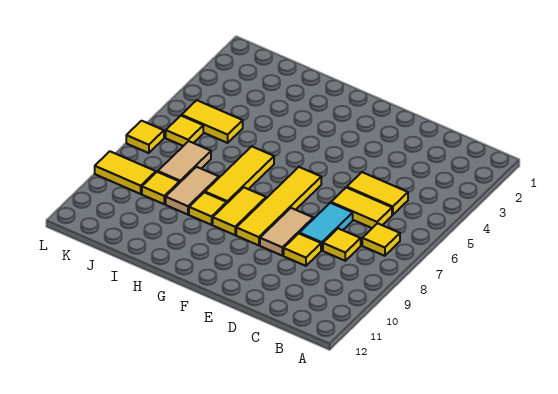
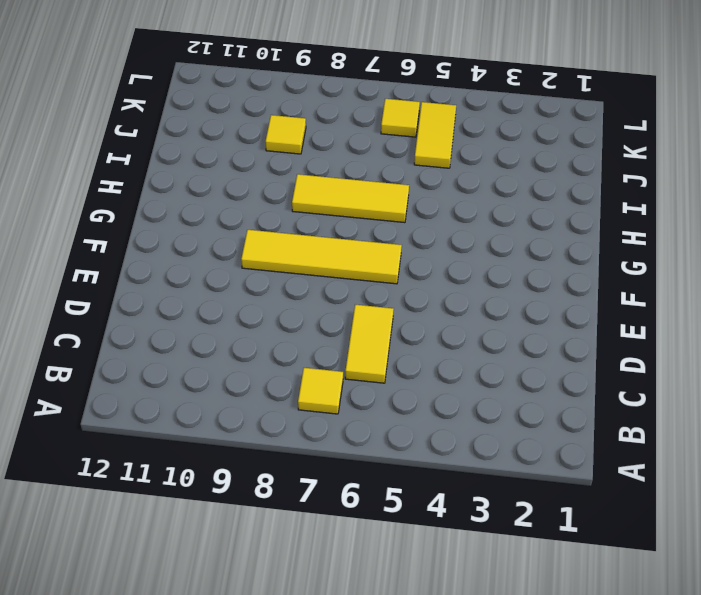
none -> yellow tile C5:D5 level 1
none -> yellow tile C8 level 1
none -> cyan tile D7:D8 level 1

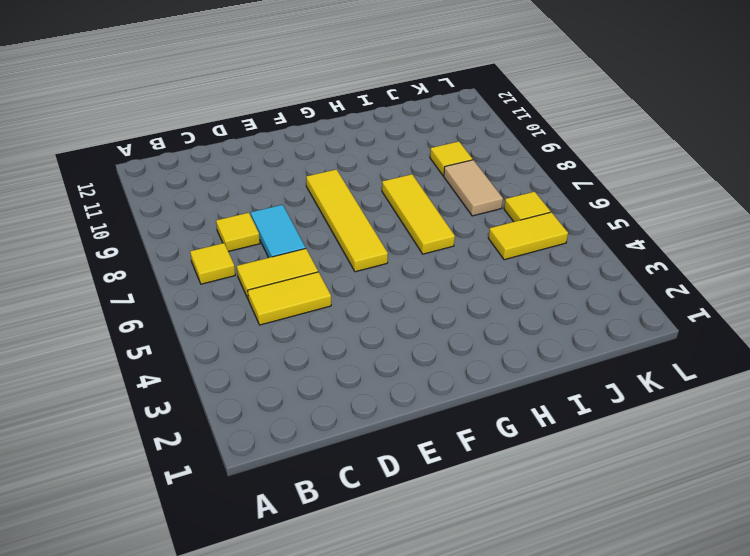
none -> yellow tile D9 level 1
none -> tan tile E8:E9 level 1
none -> yellow tile G8:G9 level 1

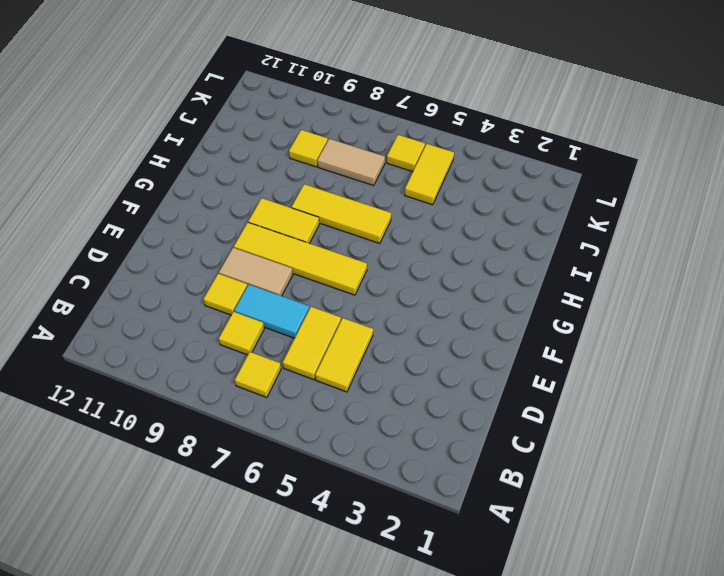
none -> yellow tile H9 level 1
none -> tan tile I8:I9 level 1
none -> yellow tile K9:L9 level 1

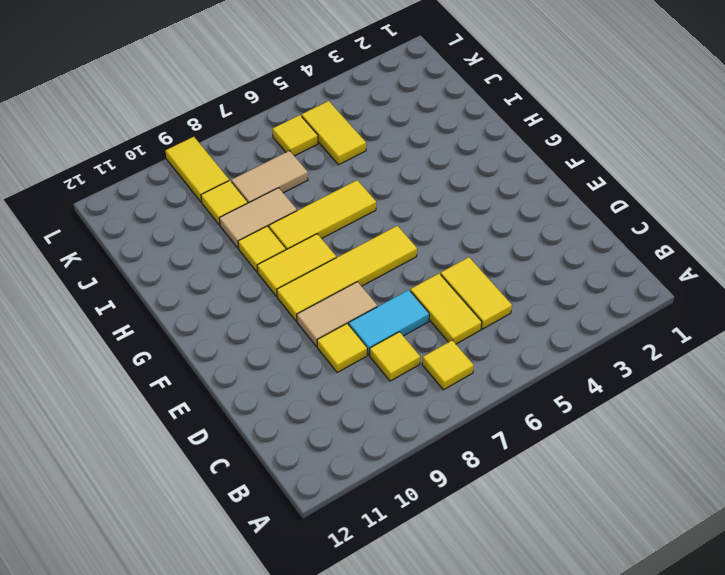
none -> yellow tile L7 level 1

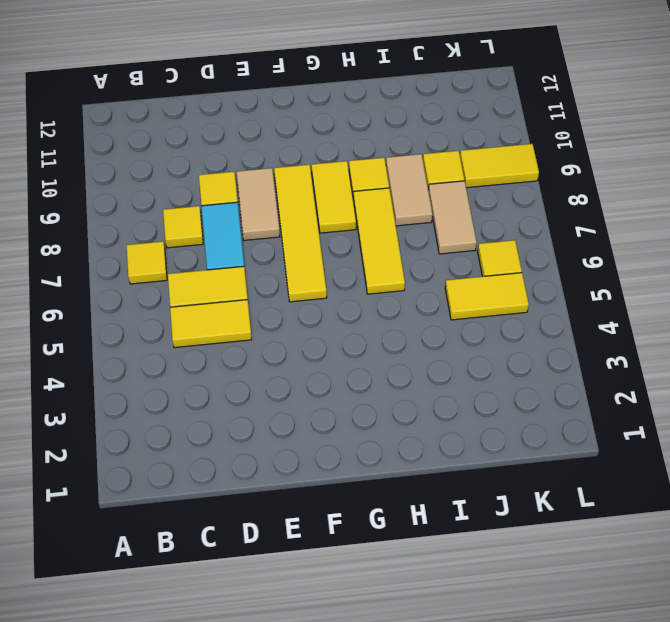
none -> yellow tile L7 level 1

